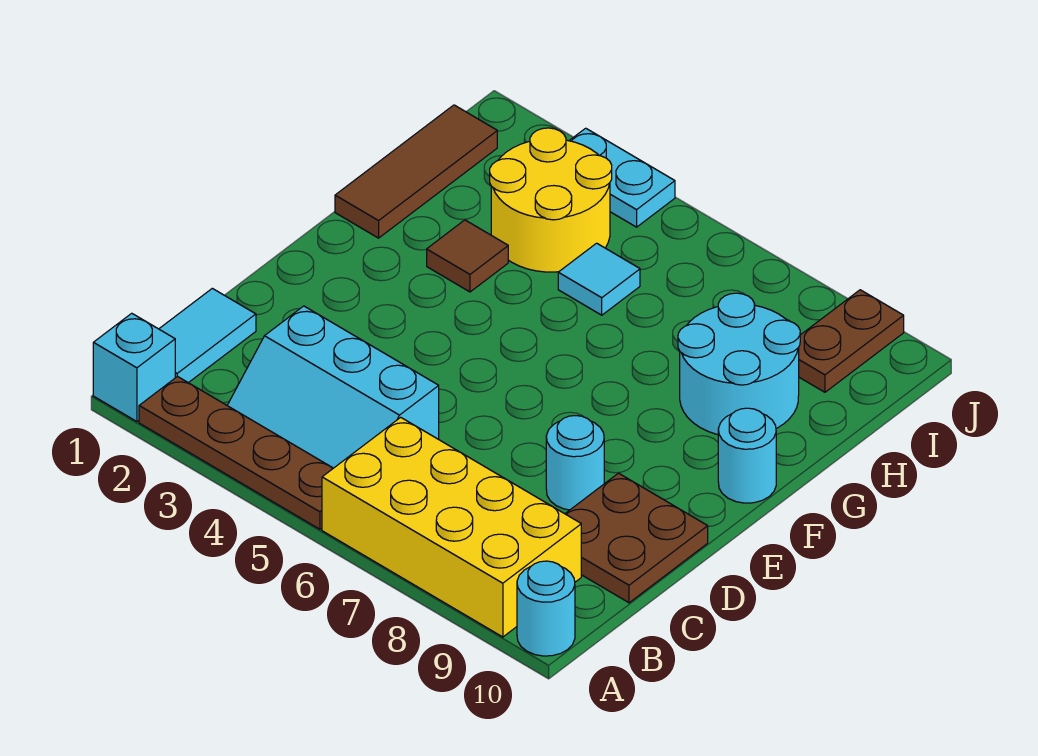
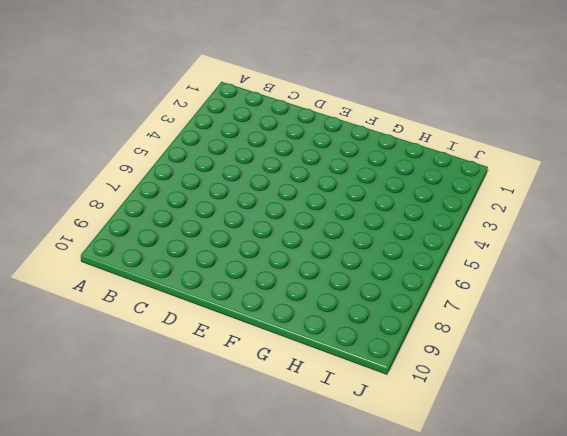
none -> cyan brick A1 level 1
none -> brown plate A2:A5 level 1
none -> yellow brick A6:B9 level 1

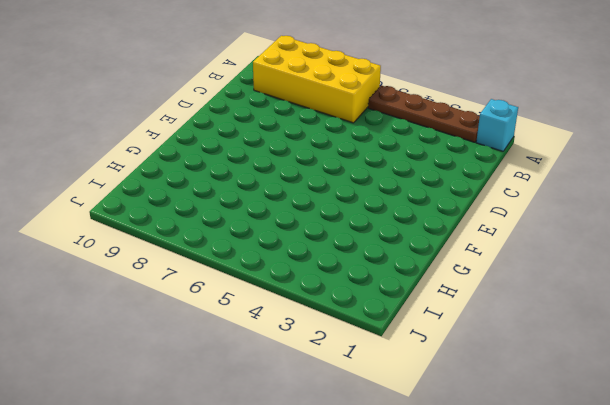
none -> cyan round brick A10 level 1
none -> cyan tile B1:C1 level 1
none -> cyan slope B3:C5 level 1 top C

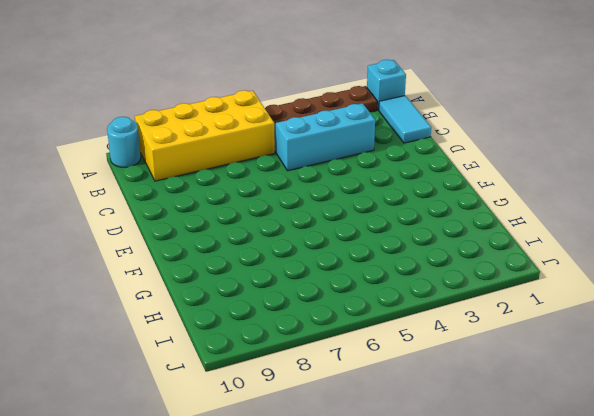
none -> brown plate C9:D10 level 1
none -> cyan round brick D8 level 1
none -> cyan round brick F10 level 1

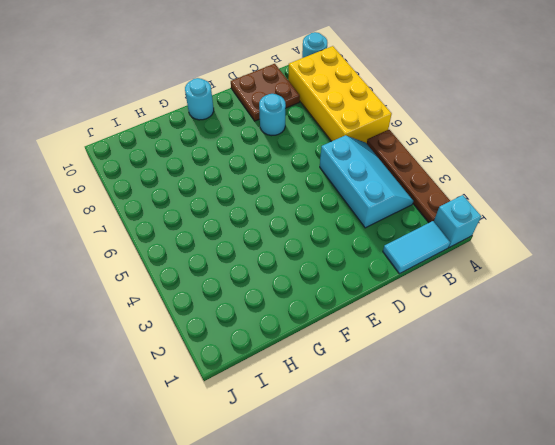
none -> brown tile G1:I1 level 1
none -> brown tile G3 level 1
none -> cyan round brick G8:H9 level 1

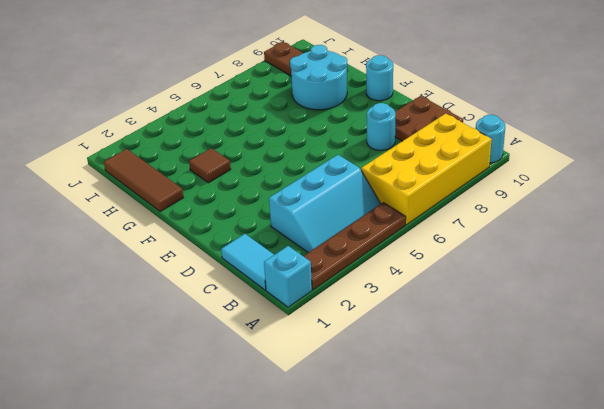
none -> yellow round brick H3:I4 level 1
none -> cyan tile H5 level 1
none -> cyan plate J3:J4 level 1

